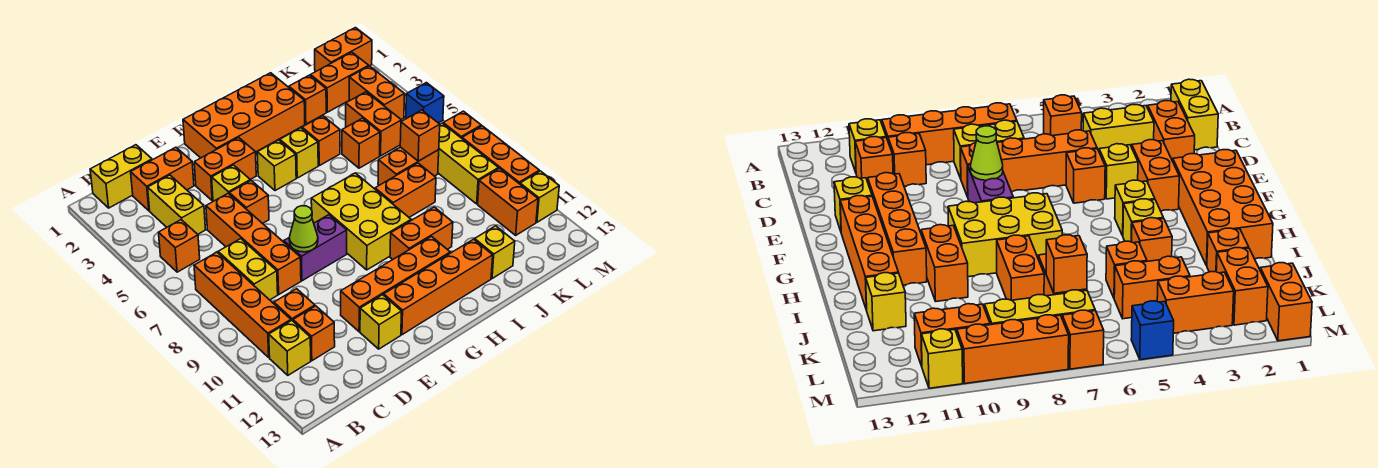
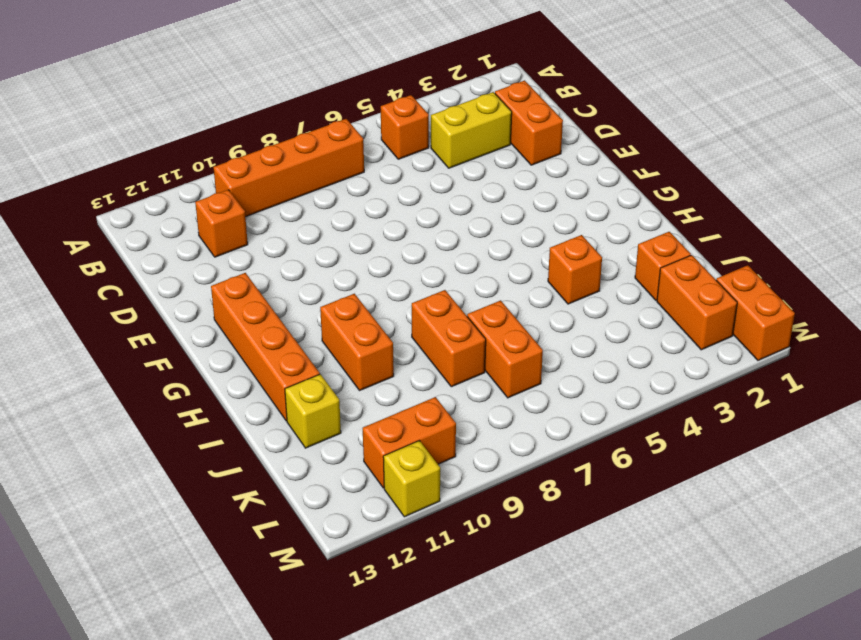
none -> yellow brick B1:C1 level 1
none -> yellow brick B11 level 1
none -> yellow brick C7:C8 level 1
none -> orange brick C10 level 1

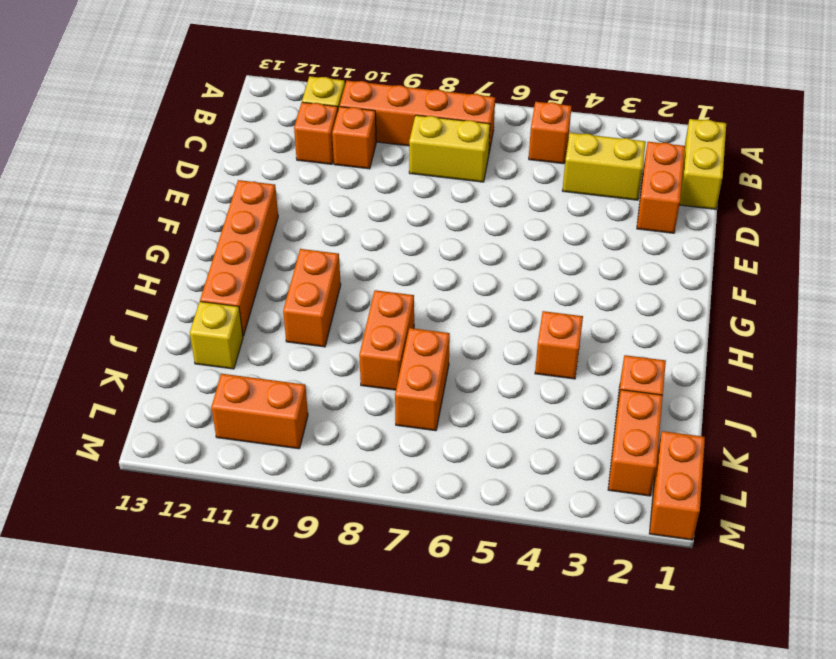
none -> orange brick D5:D8 level 1
none -> orange brick E3:F3 level 1
none -> yellow brick E4 level 1
none -> orange brick E5 level 1

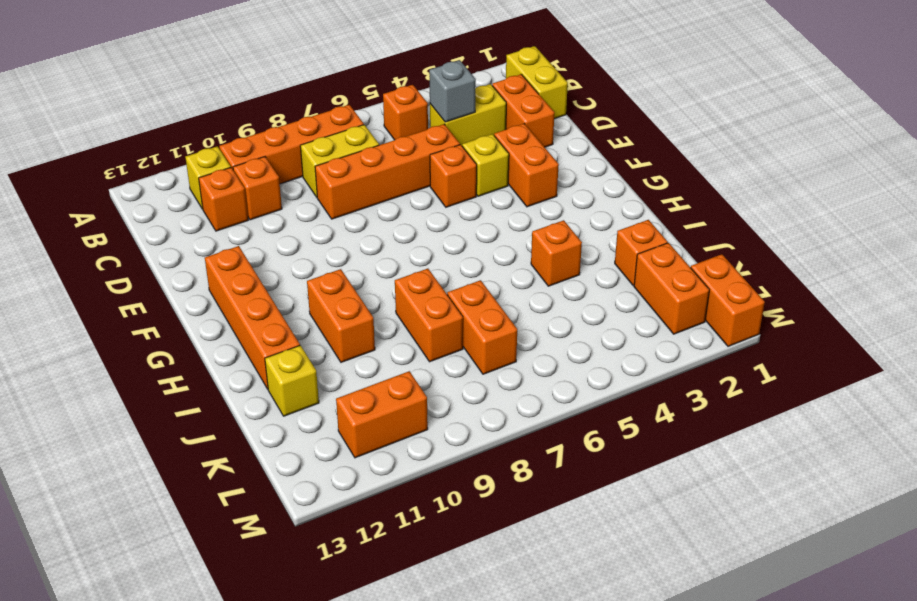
grey brick C4 level 2 -> none
none -> purple brick E8:F8 level 1
none -> orange brick E11:H11 level 1
none -> yellow brick E12 level 1
none -> orange brick F1:I2 level 1

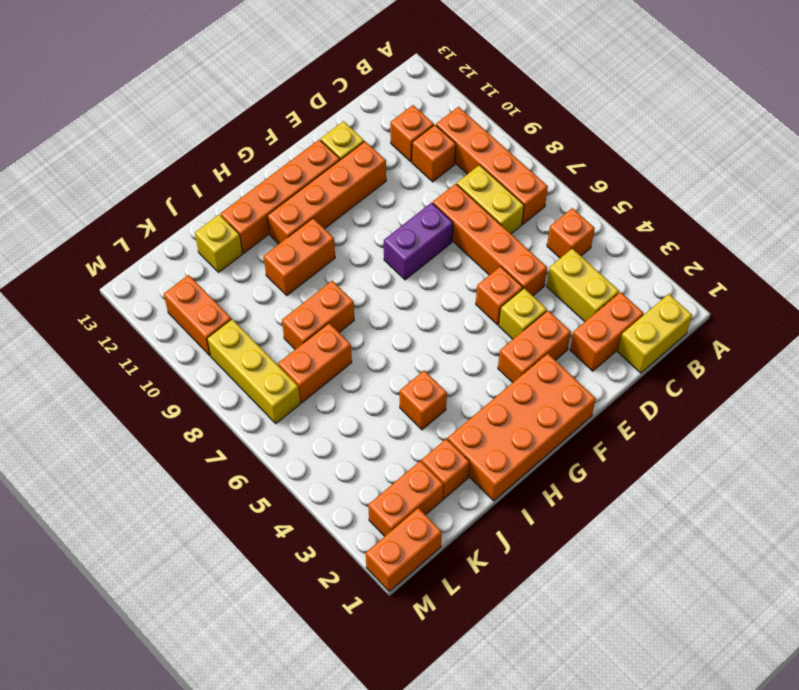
none -> yellow brick B11 level 1
none -> yellow brick G4 level 1
none -> yellow brick G7:H9 level 1
none -> yellow brick H4 level 1

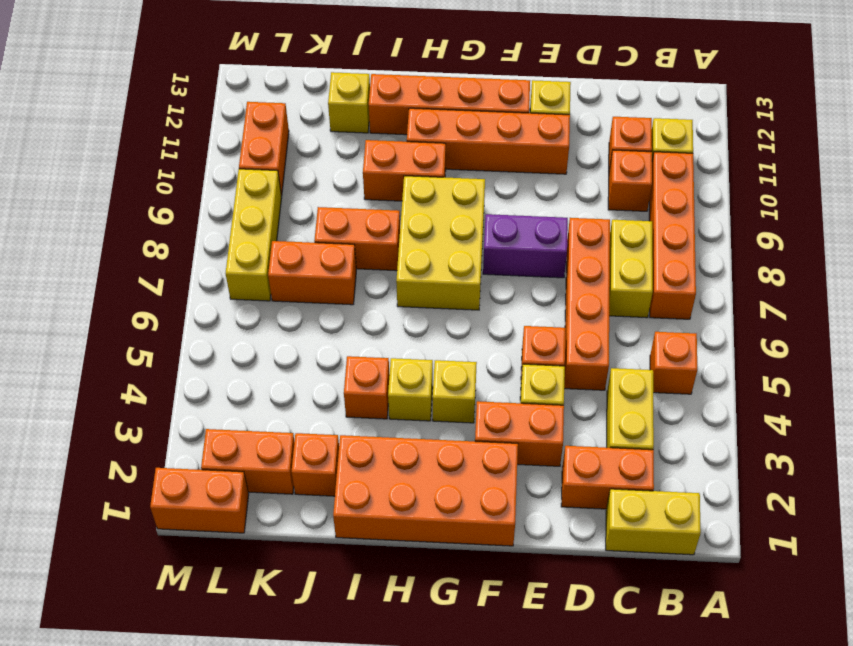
none -> orange brick J5 level 1
none -> orange brick K4:K5 level 1
none -> orange brick L3:L4 level 1
none -> blue brick M5 level 1

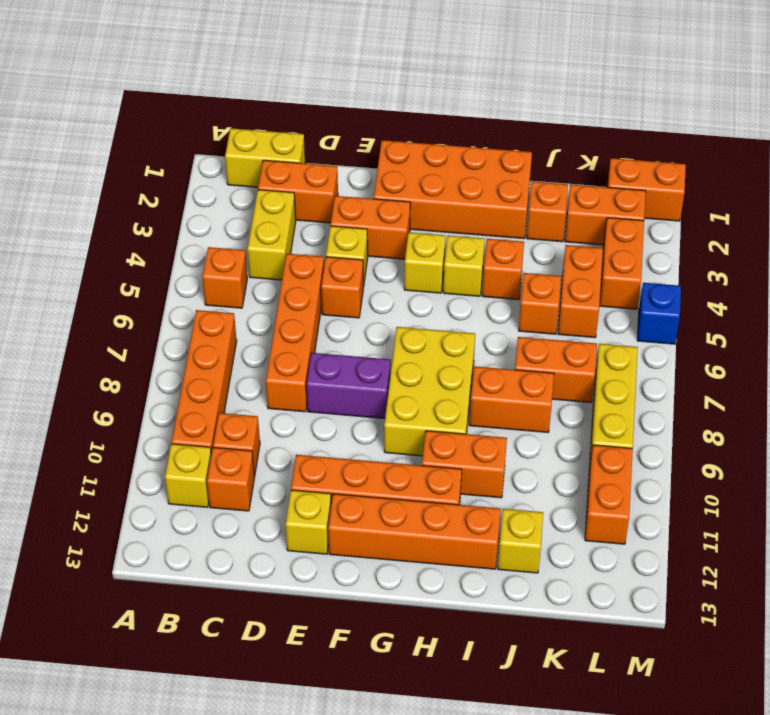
none -> yellow brick C7:C8 level 1
none -> orange brick M7 level 1
none -> orange brick M8:M10 level 1
none -> yellow brick M11 level 1

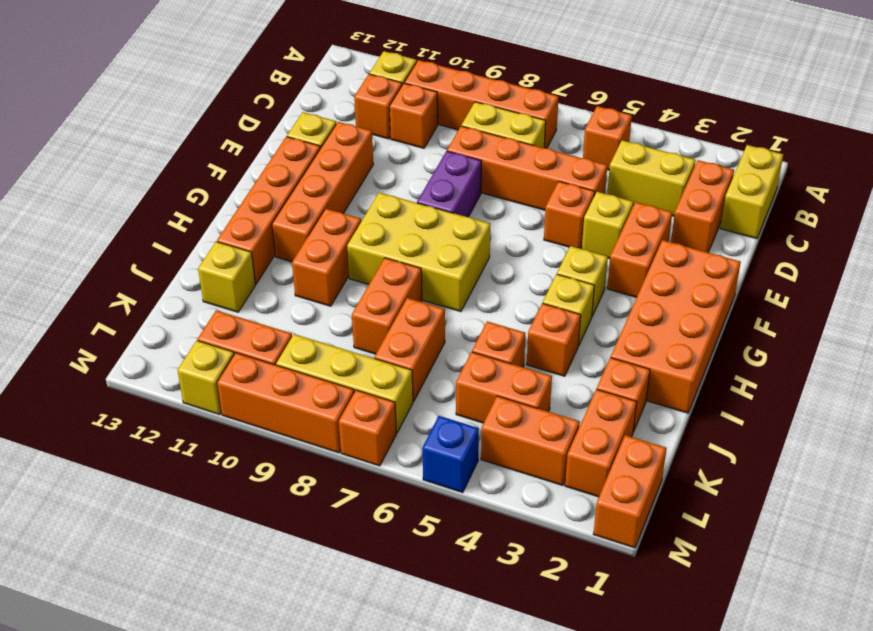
none -> lime cone E8 level 2
none -> orange brick K7 level 2

